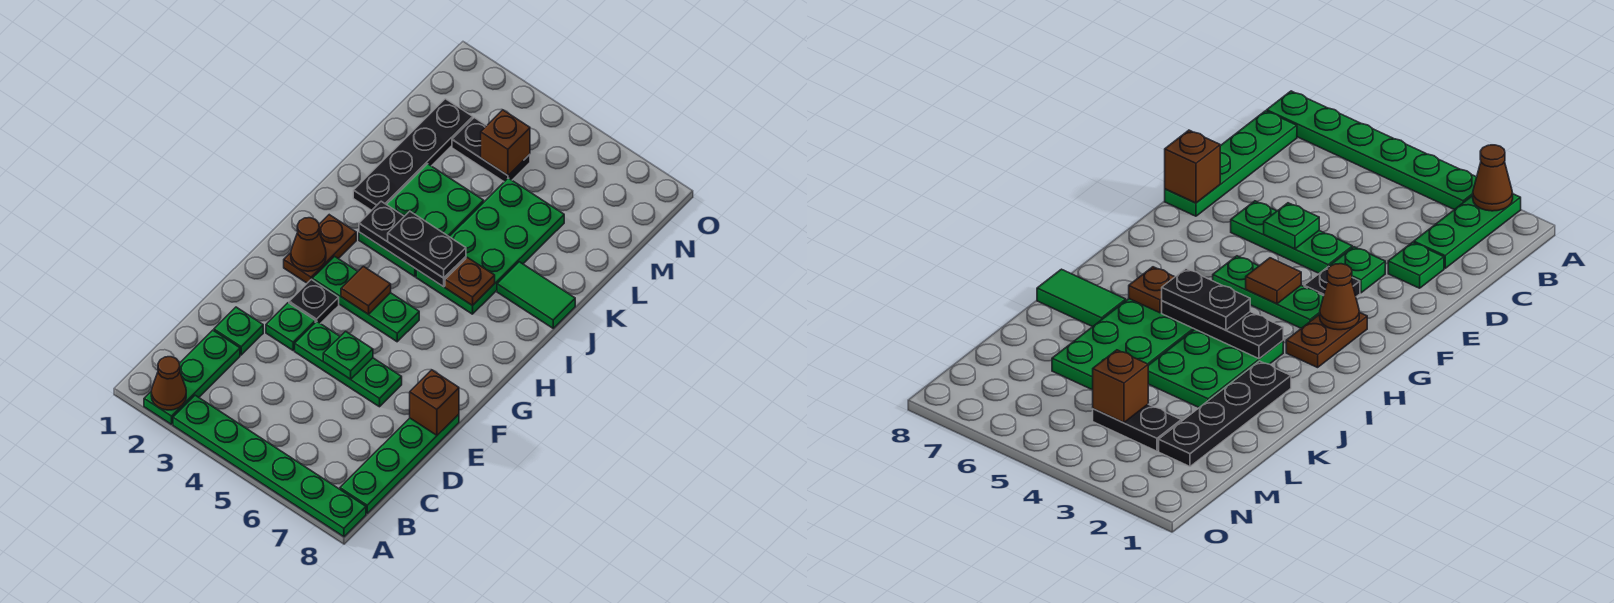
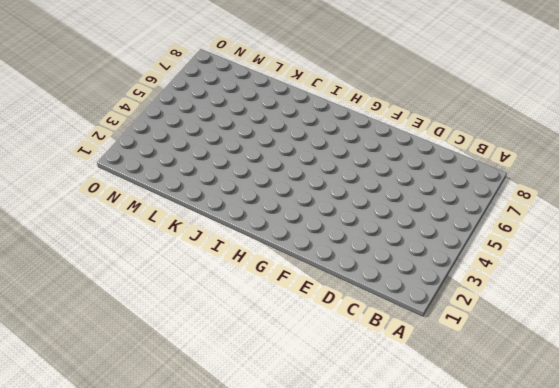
none -> green plate A2:C2 level 1
none -> green plate A3:A8 level 1
none -> green plate B8:E8 level 1

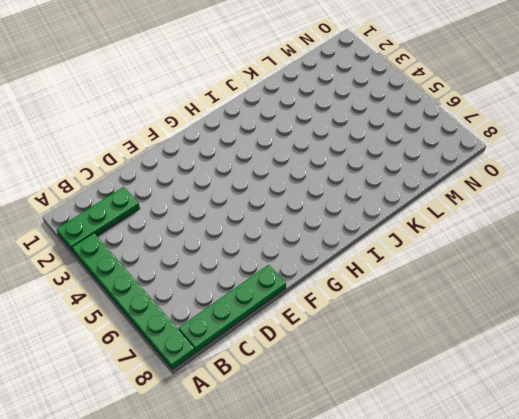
none -> green plate D2 level 1
none -> green plate E3 level 1
none -> green plate E4:E6 level 1

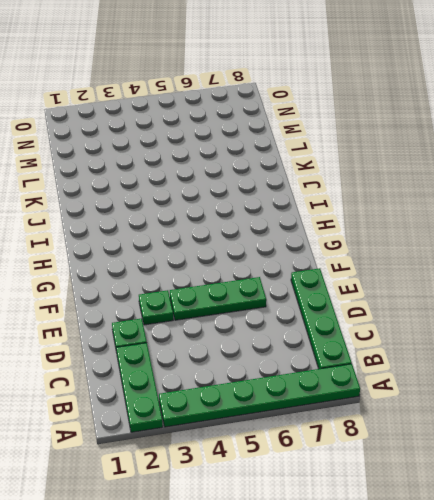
none -> black plate F3 level 1
none -> brown plate G2:H2 level 1
none -> green plate G3:G5 level 1

